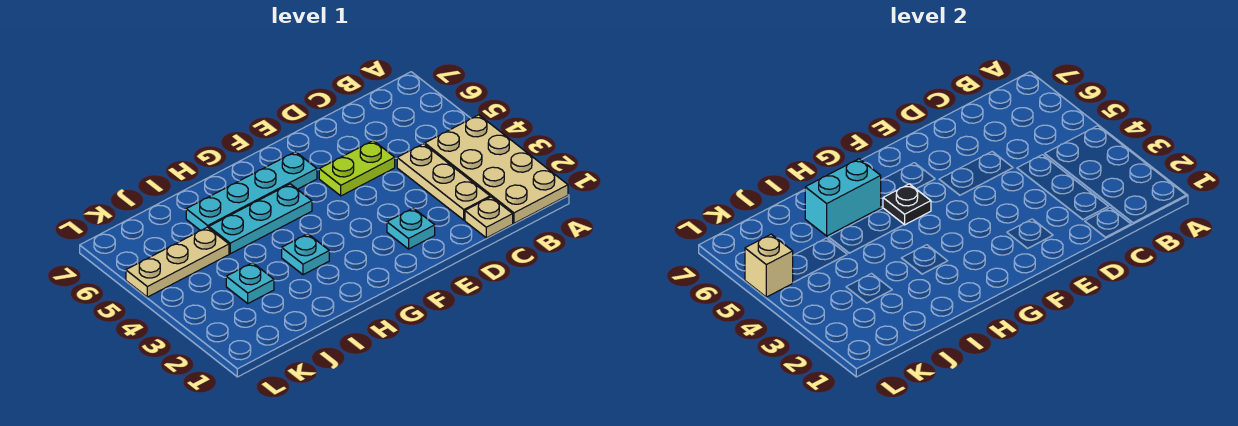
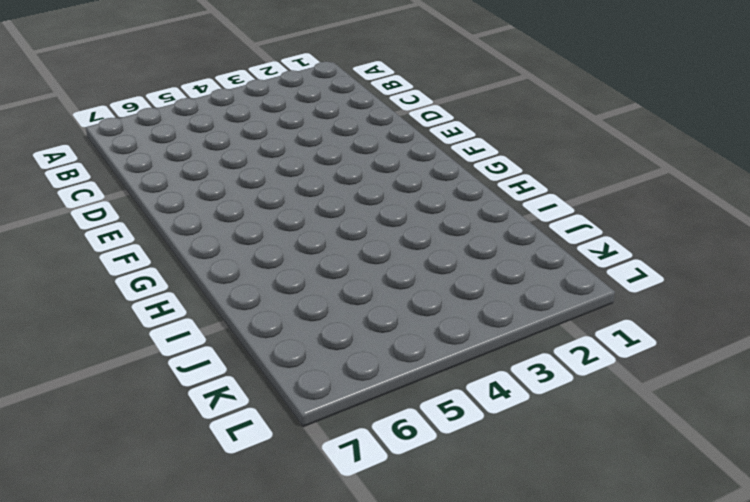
none -> tan plate A1:B4 level 1
none -> tan plate C1 level 1
none -> tan plate C2:C4 level 1

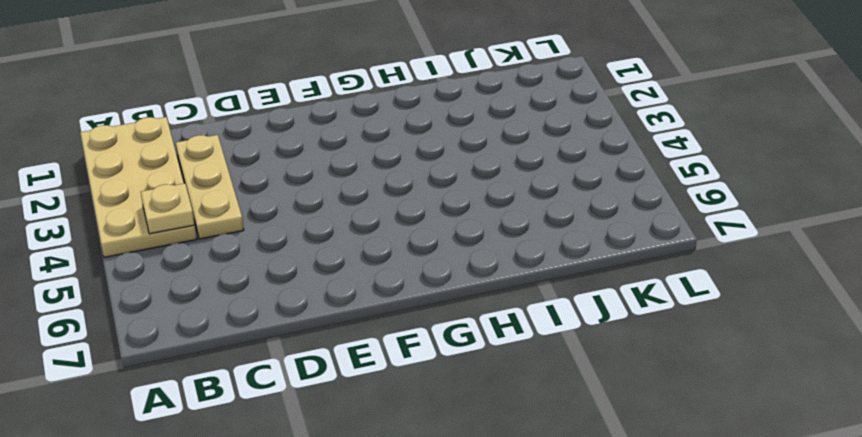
tan plate B4 level 2 -> tan plate C1 level 1
none -> lime plate D5:E5 level 1
none -> cyan plate E2 level 1
none -> cyan plate F6:I6 level 1

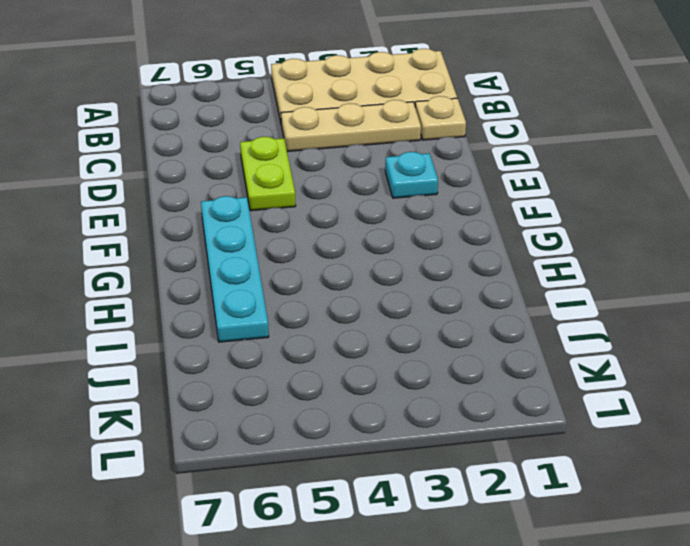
none -> cyan plate G5:I5 level 1
none -> cyan plate H3 level 1
none -> cyan plate J3 level 1

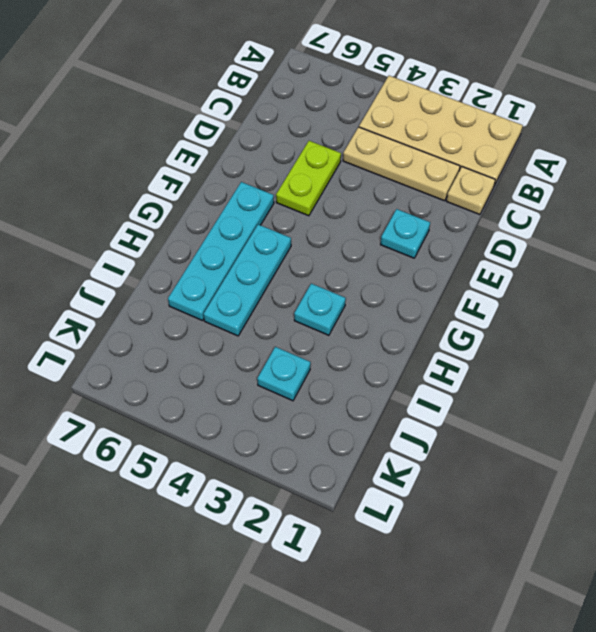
none -> tan plate J5:L5 level 1
none -> black plate G5 level 2
none -> cyan brick H6:I6 level 2

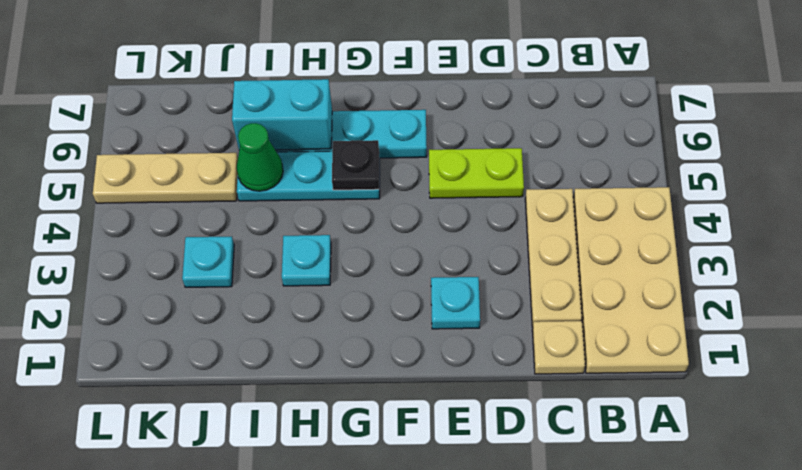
green cone I5 level 2 -> none
none -> tan brick L5 level 2

